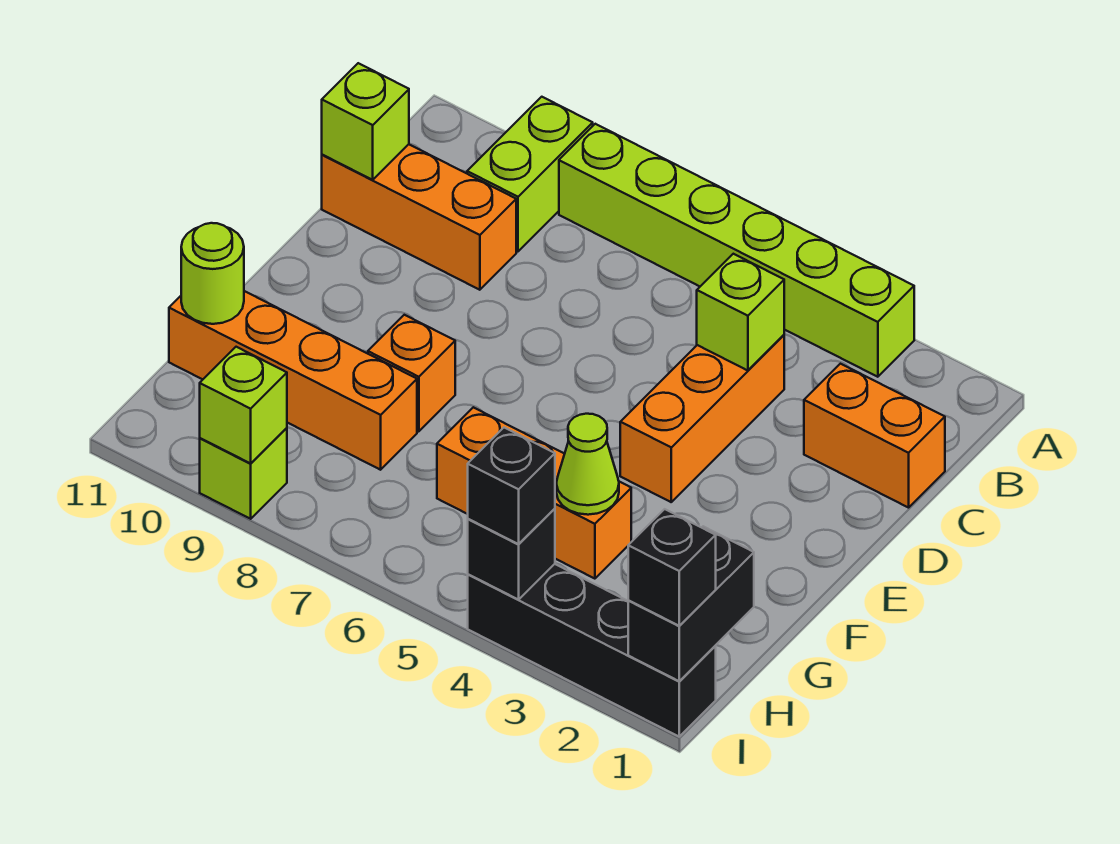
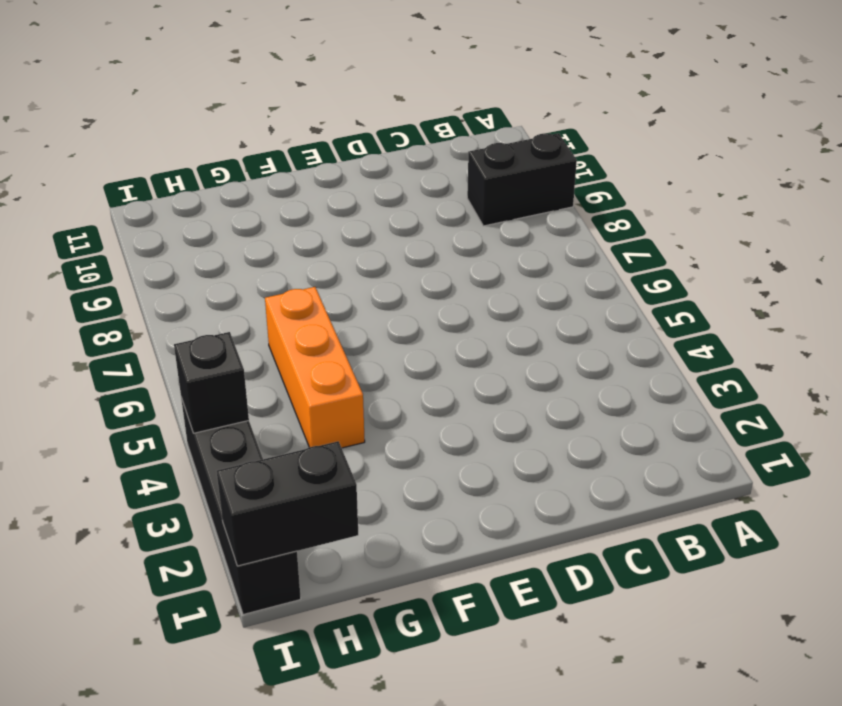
black brick A9:B9 level 1 -> lime brick A9:B9 level 1
none -> lime brick A3:A8 level 1
none -> orange brick C1:C2 level 1
none -> orange brick C4:E4 level 1

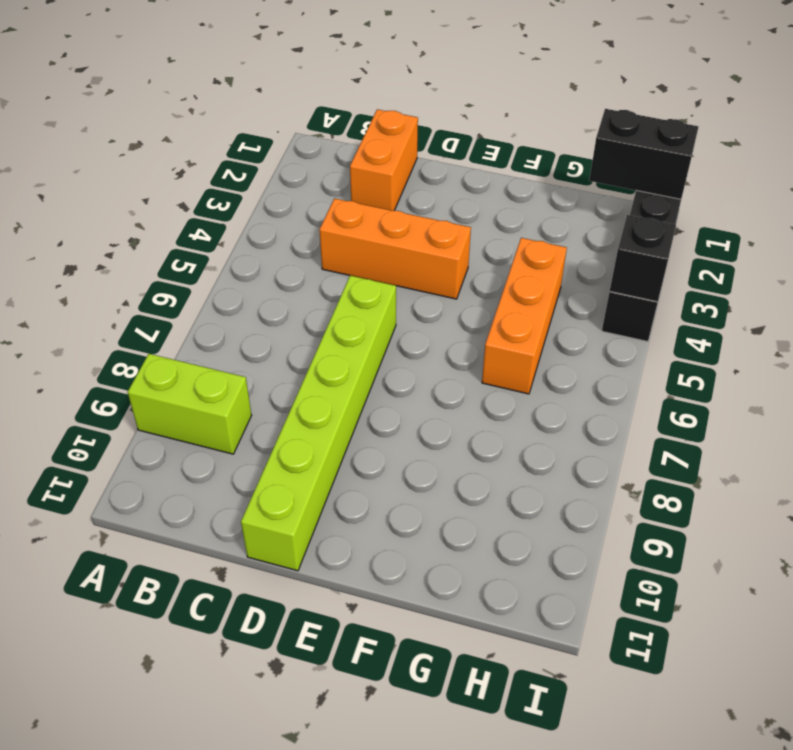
lime brick D6:D11 level 1 -> lime brick A3:A8 level 1
none -> orange brick C9:C11 level 1
none -> orange brick F8 level 1
none -> orange brick G8:G11 level 1

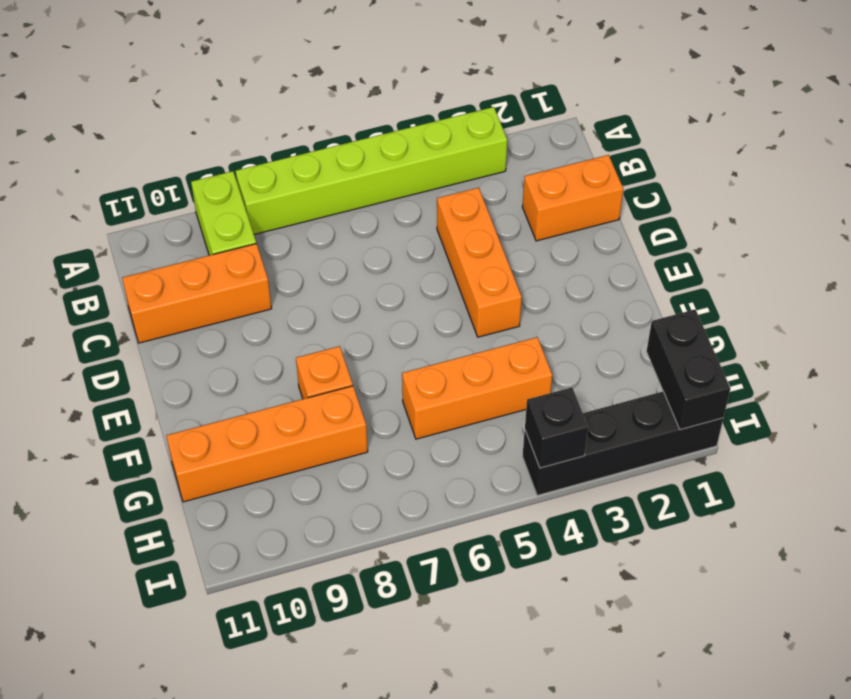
none -> lime brick I9 level 1
none -> lime brick C4 level 2
none -> lime brick C11 level 2

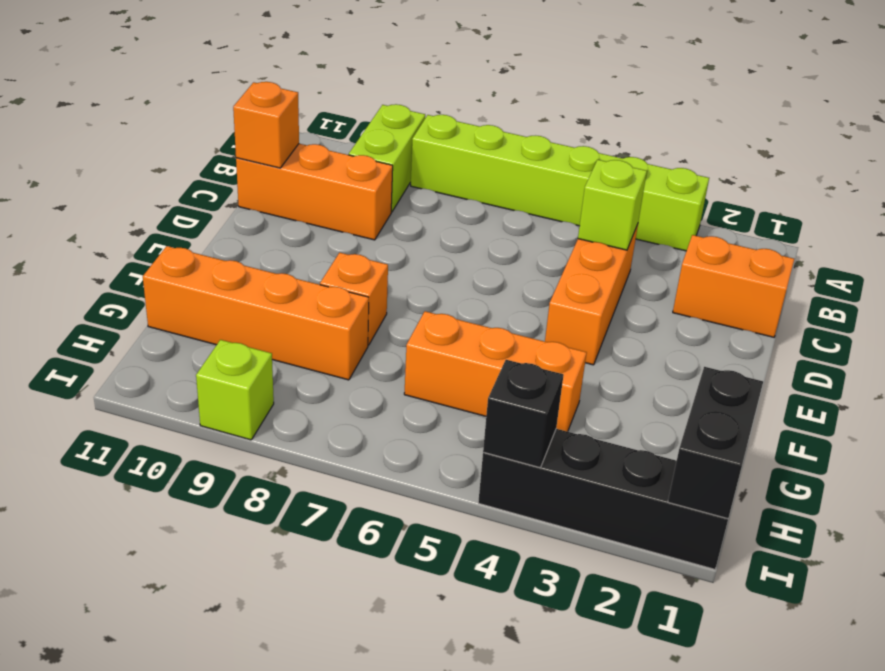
orange brick C11 level 2 -> lime brick C11 level 2
none -> lime cone G4 level 2
none -> lime round brick G11 level 2
none -> lime brick I9 level 2

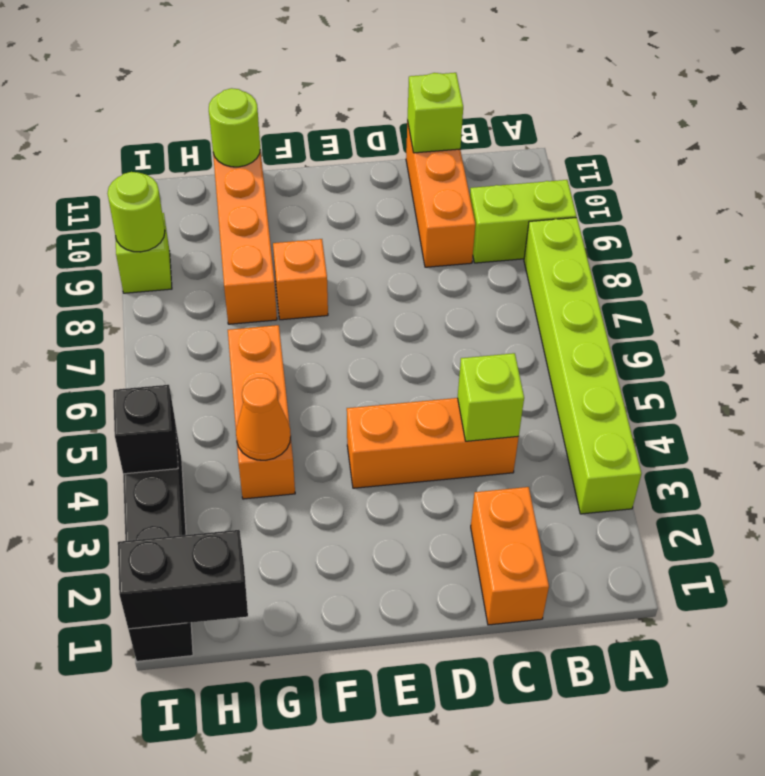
orange cone G4 level 2 -> lime cone G4 level 2
lime round brick I9 level 2 -> lime brick I9 level 2
none -> black brick I1 level 3
none -> black brick I4 level 3

